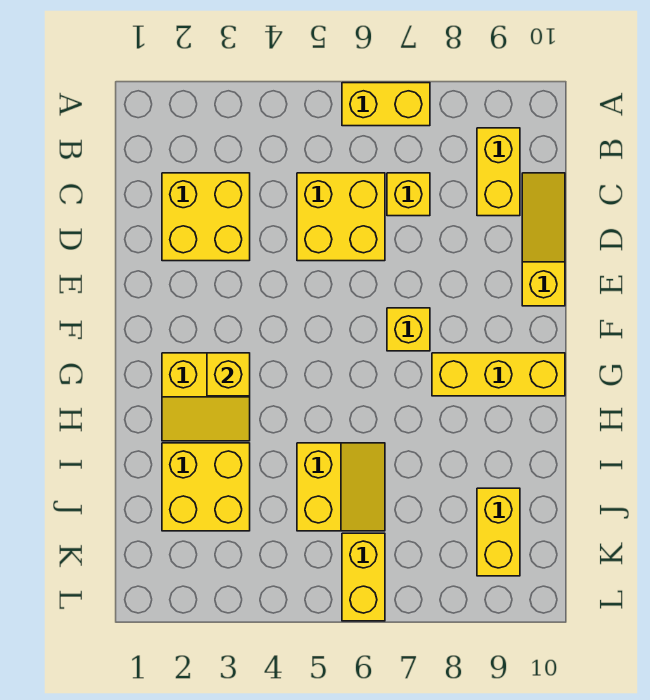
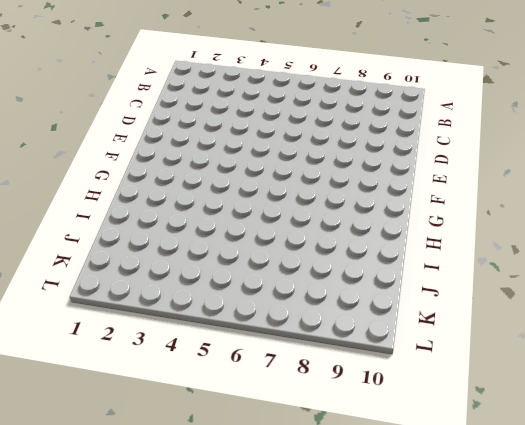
none -> yellow brick A6:A7 level 1
none -> yellow brick B9:C9 level 1
none -> yellow brick C2:D3 level 1

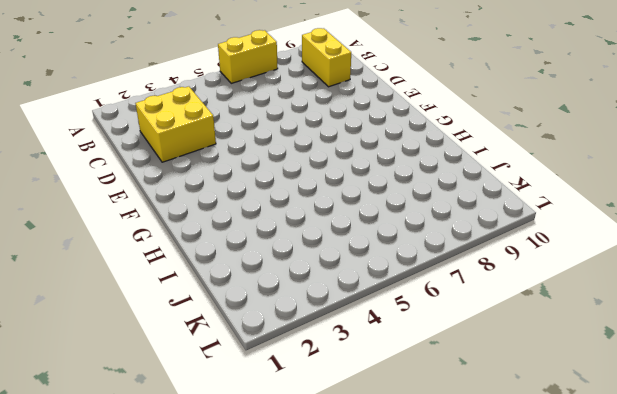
none -> yellow brick C5:D6 level 1
none -> yellow brick C7 level 1
none -> yellow slope C10:E10 level 1 top E

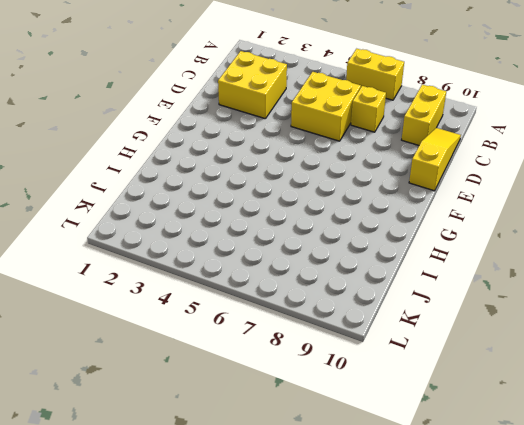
none -> yellow brick F7 level 1
none -> yellow slope G2:H3 level 1 top G
none -> yellow brick G8:G10 level 1

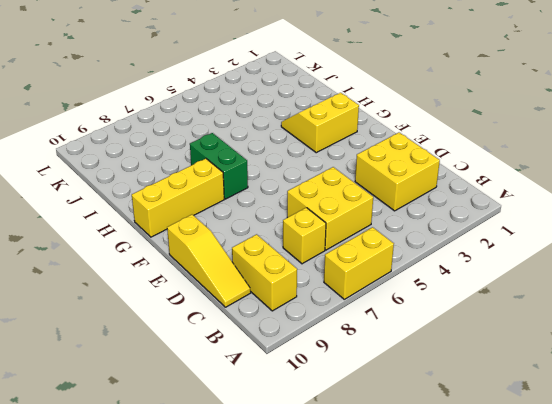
green brick G7:H7 level 1 -> none
none -> yellow brick F7 level 1
none -> yellow brick I2:J3 level 1
none -> yellow slope I5:J6 level 1 top 5

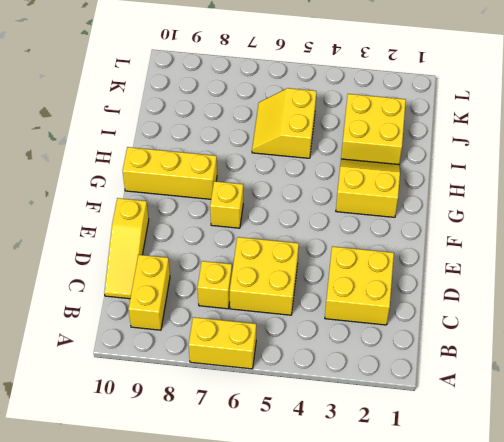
none -> yellow brick J9:K9 level 1
none -> yellow brick K6:L6 level 1
none -> yellow brick G3 level 2

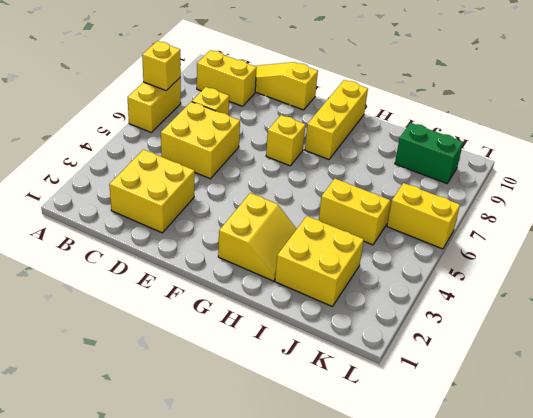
yellow brick A7 level 2 -> yellow brick G3 level 2
green brick J9:K9 level 1 -> yellow brick J9:K9 level 1

